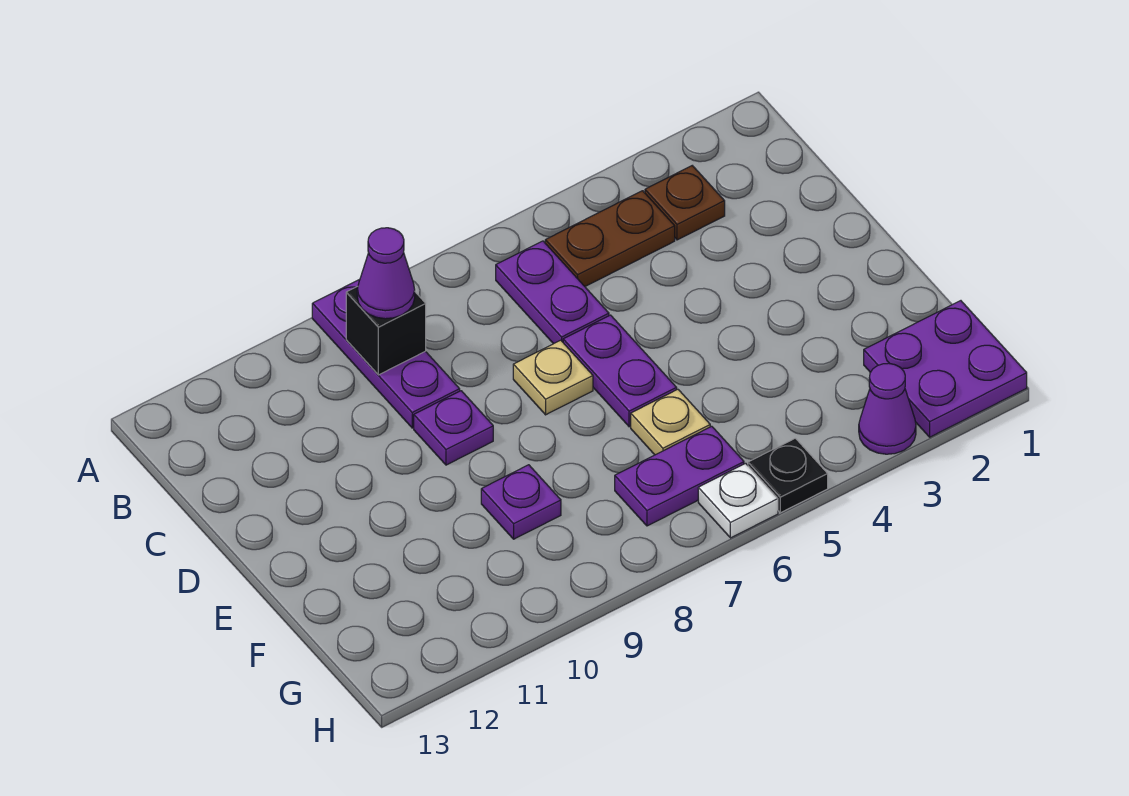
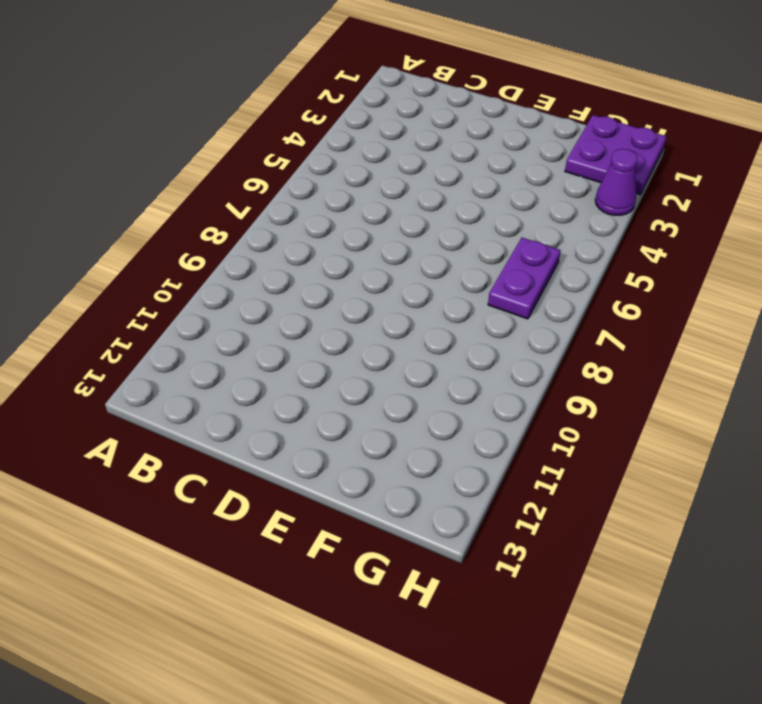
none -> purple plate A9:C9 level 1
none -> brown plate B3 level 1
none -> brown plate B4:B5 level 1

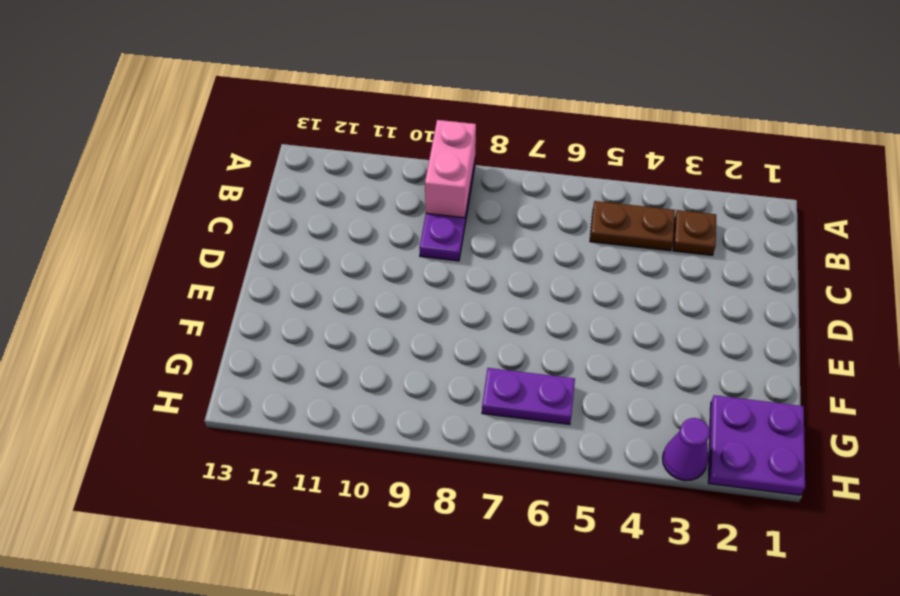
pink brick A9:B9 level 2 -> black brick B9 level 2
none -> purple plate B6:C6 level 1
none -> purple plate D6:E6 level 1
none -> tan plate D7 level 1

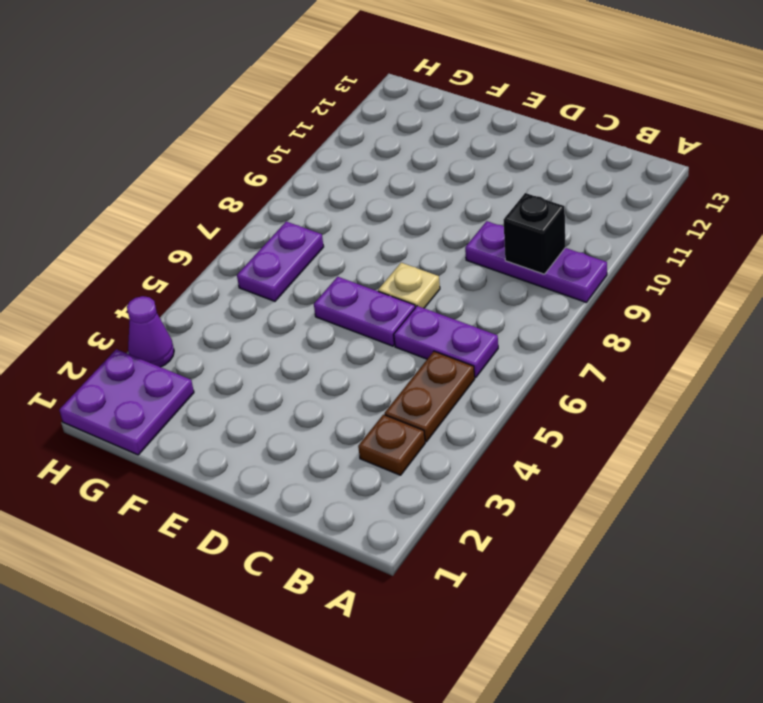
none -> purple plate D9 level 1
none -> tan plate F6 level 1
none -> purple plate F9 level 1

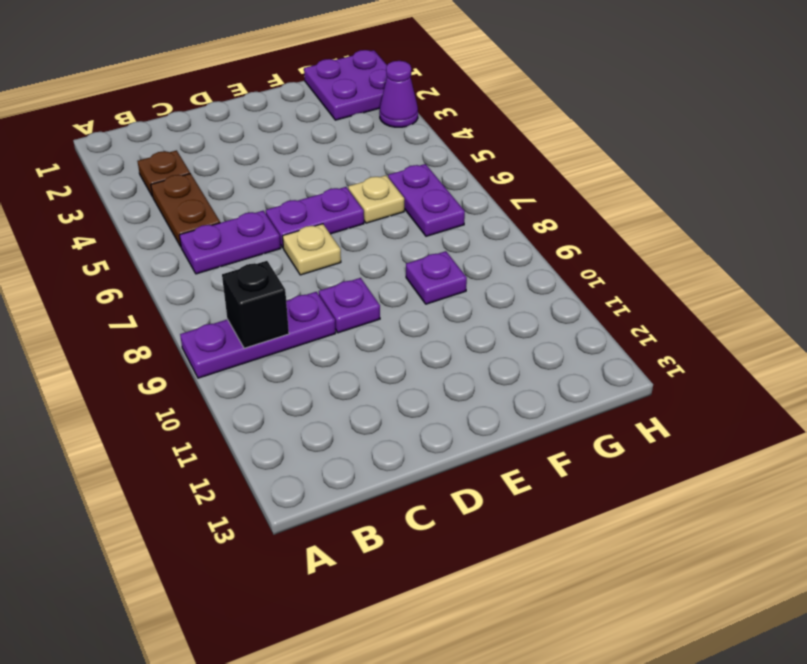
none -> black plate H5 level 1
none -> white plate H6 level 1
none -> purple cone B9 level 3

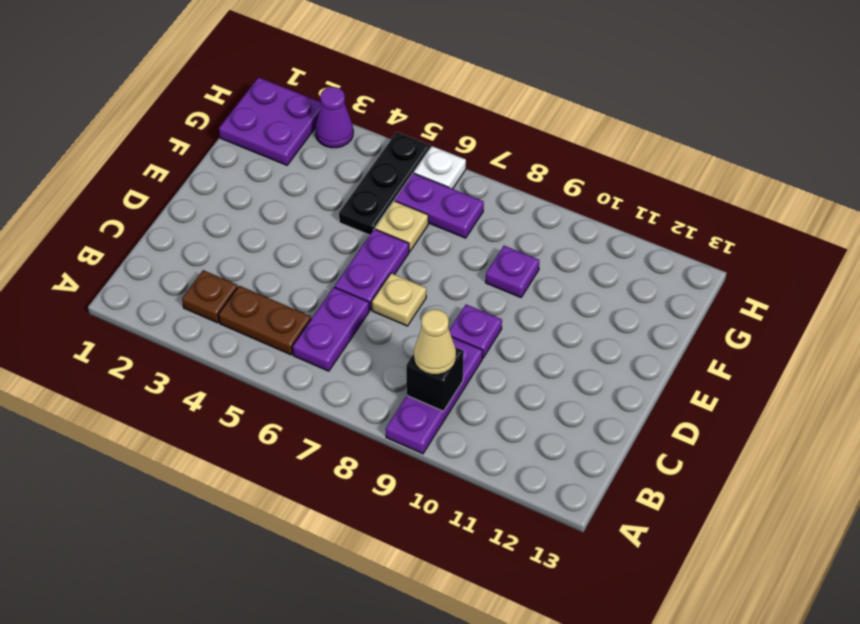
tan cone B9 level 3 -> purple cone B9 level 3
black plate F5:H5 level 1 -> black plate H5 level 1

